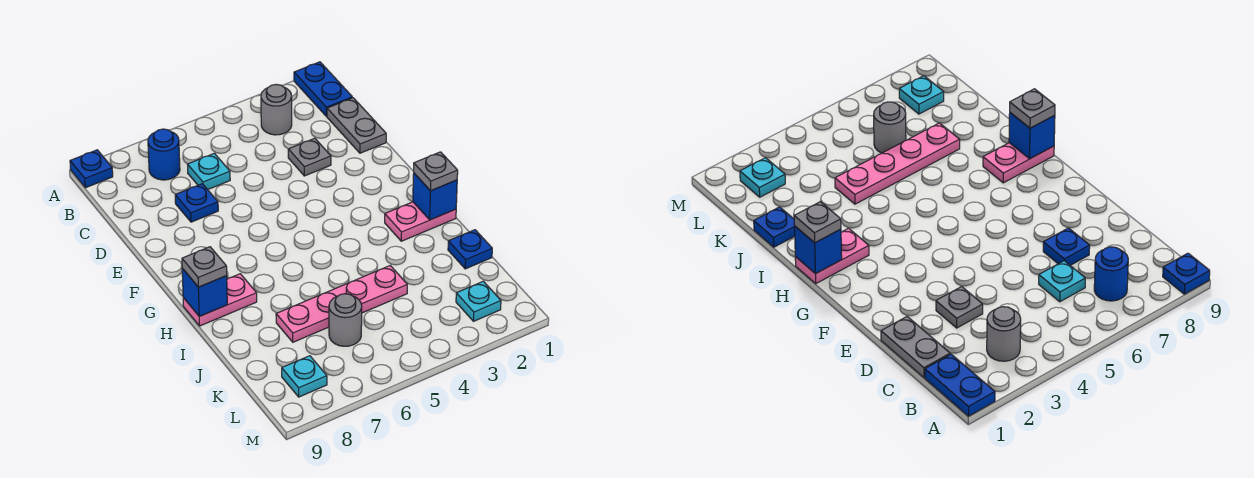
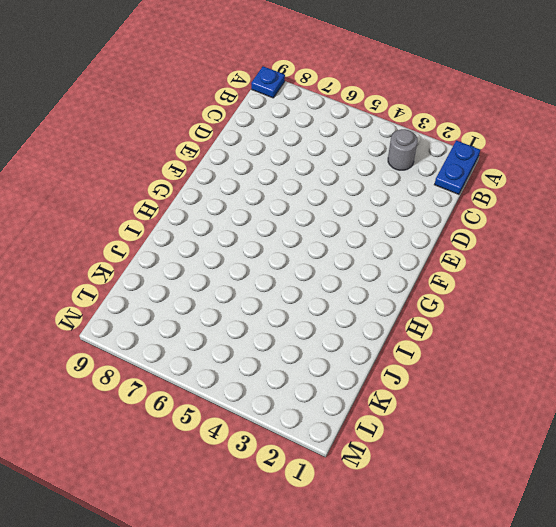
none -> blue round brick B7 level 1
none -> grey plate C1:D1 level 1
none -> cyan plate C6 level 1

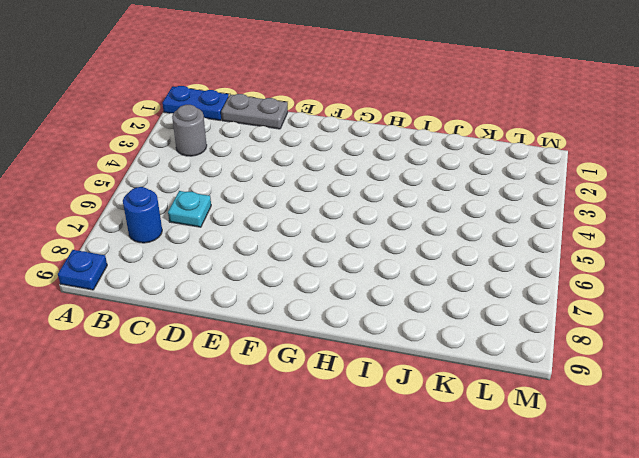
none -> grey plate D3 level 1
none -> blue plate D7 level 1
none -> pink plate H1:H2 level 1

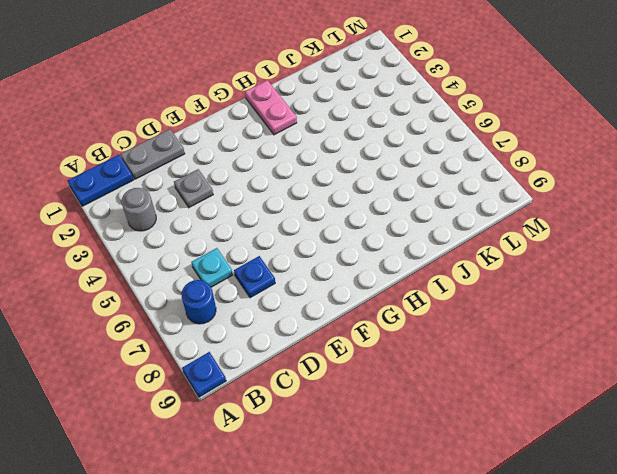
none -> pink plate H8:H9 level 1
none -> blue plate J1 level 1
none -> pink plate J4:J7 level 1

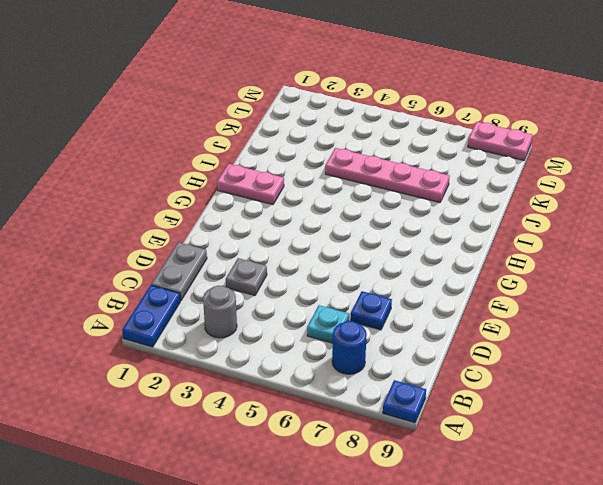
pink plate M8:M9 level 1 -> pink plate H8:H9 level 1
none -> blue plate J1 level 1
none -> grey round brick K6 level 1
none -> cyan plate L2 level 1

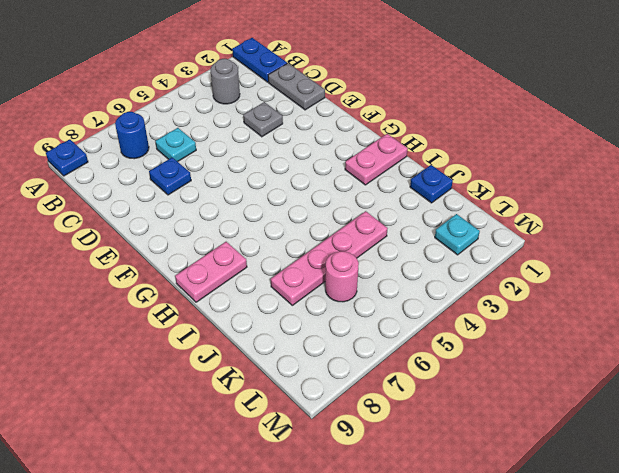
pink round brick K6 level 1 -> grey round brick K6 level 1
none -> cyan plate L8 level 1
none -> blue brick H1 level 2
none -> blue brick H9 level 2

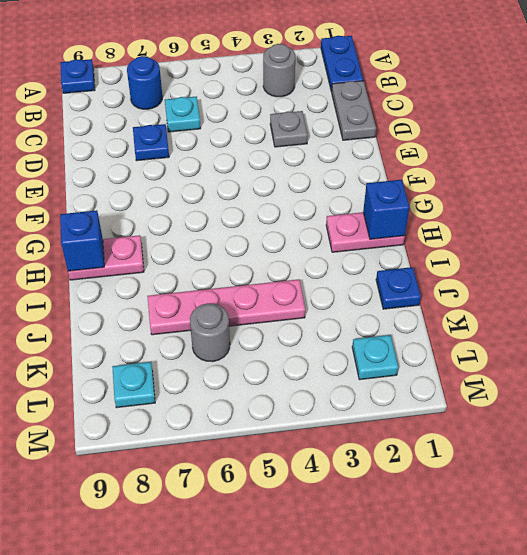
none -> grey plate H1 level 3
none -> grey plate H9 level 3

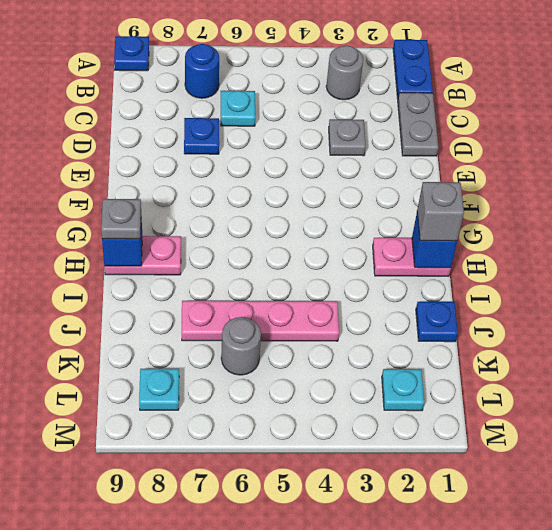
grey brick H1 level 3 -> grey plate H1 level 3

